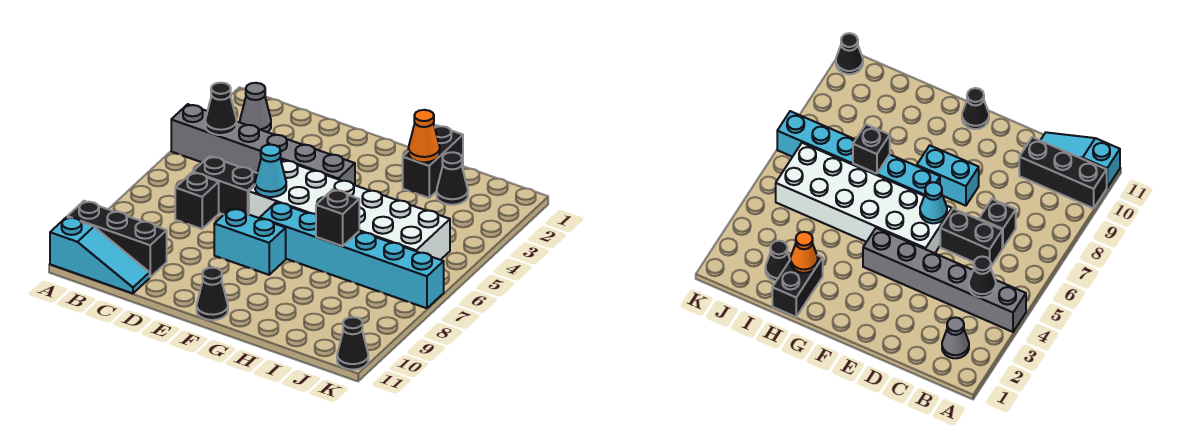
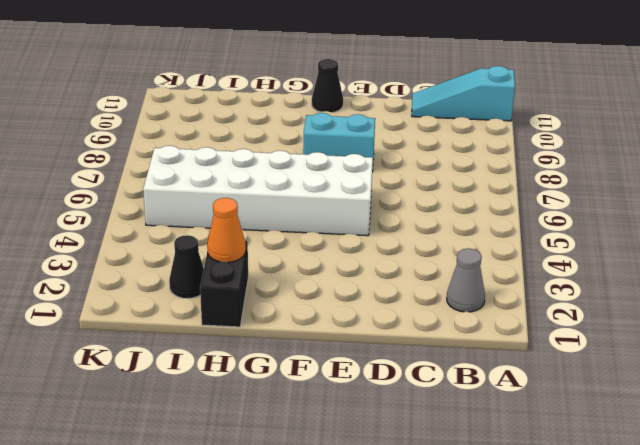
none -> grey brick A4:F4 level 1
none -> black brick A10:C10 level 1
none -> black brick C6:D6 level 1

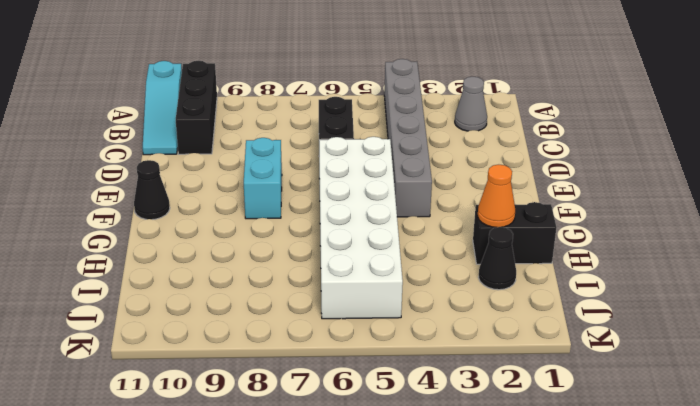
none -> black brick C7 level 1
none -> cyan brick F7:K7 level 1
none -> black cone K11 level 1

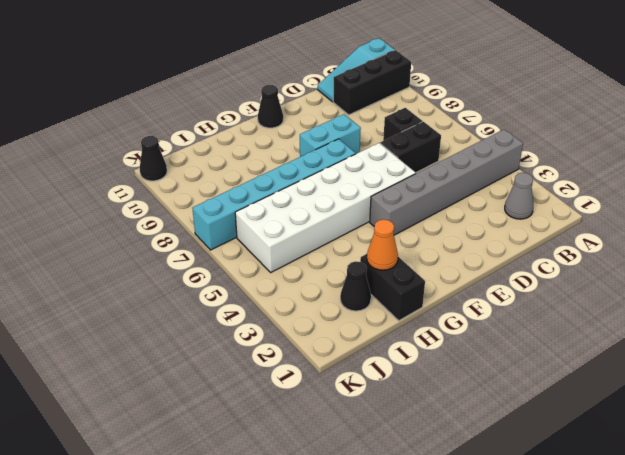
none -> black cone B4 level 2
none -> cyan cone E6 level 2
none -> black brick H7 level 2

